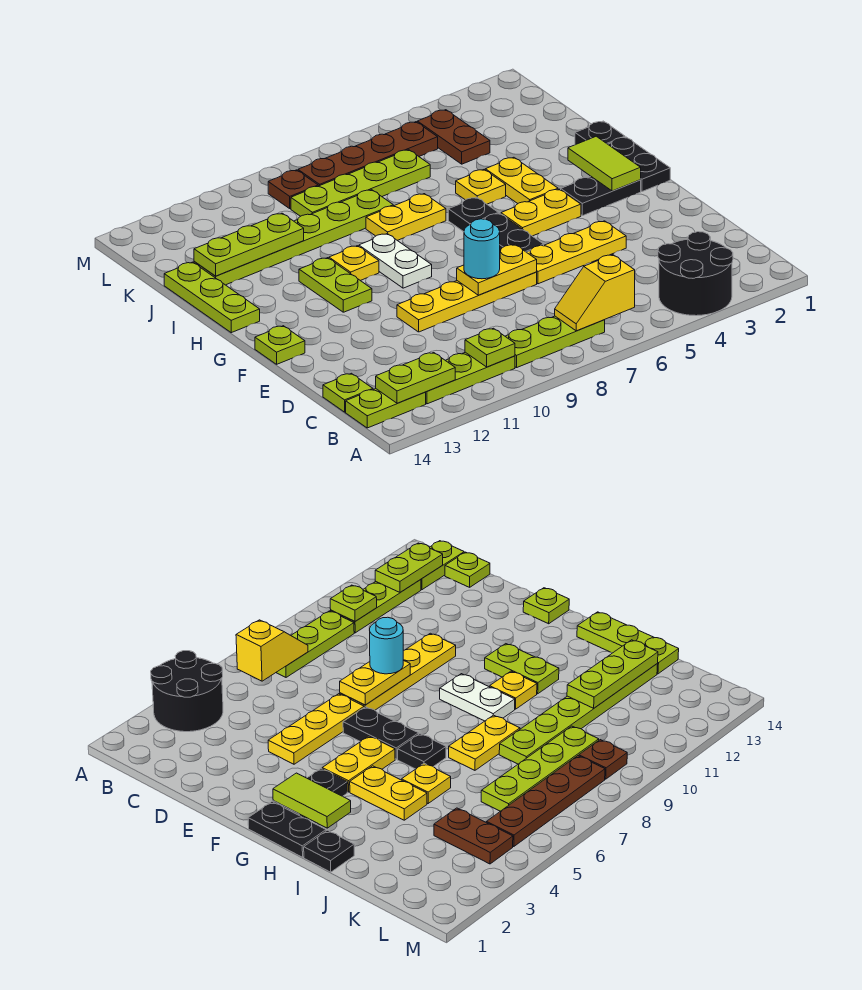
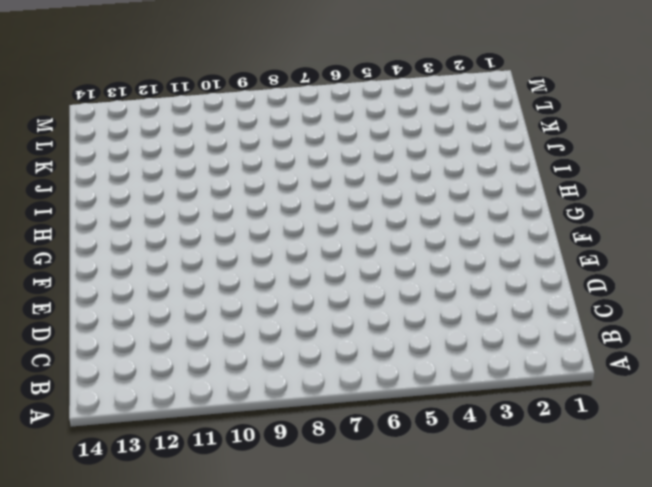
none -> black round brick A3:B4 level 1
none -> lime plate B7:B9 level 1
none -> lime plate B10:B12 level 1
none -> lime plate B13:B14 level 1

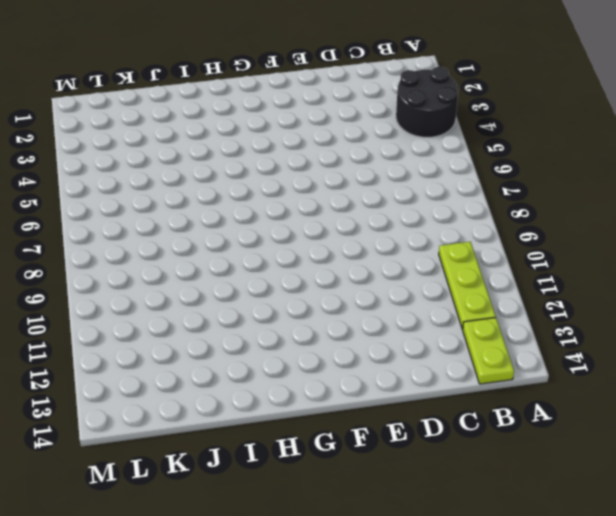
none -> lime plate B7:B9 level 1
none -> lime plate C14 level 1
none -> yellow plate E4:E6 level 1
none -> yellow plate E7:E10 level 1

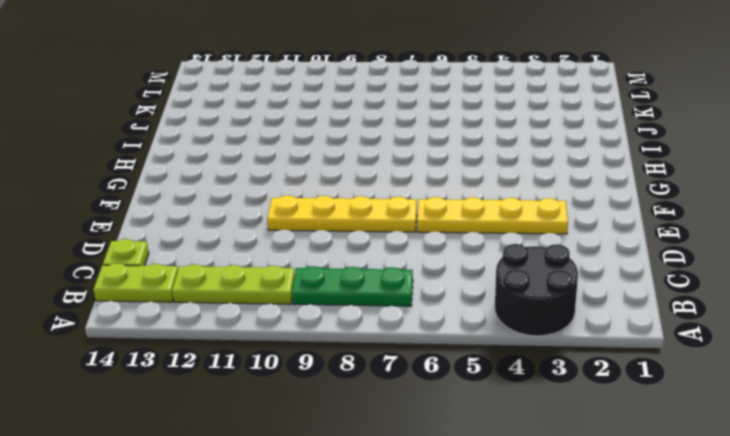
green plate B7:B9 level 1 -> lime plate B7:B9 level 1
yellow plate E3:E6 level 1 -> yellow plate E4:E6 level 1
none -> black plate F6:G6 level 1
none -> lime plate F14 level 1
none -> black plate G1:H1 level 1
none -> black plate G2:G3 level 1

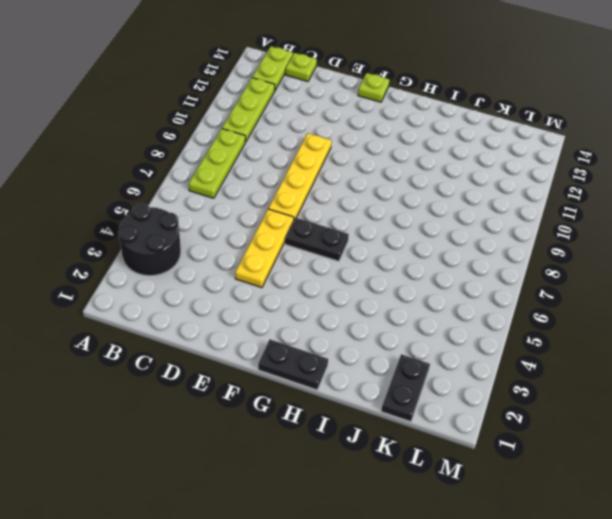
black plate K1:K2 level 1 -> black plate G2:G3 level 1
none -> yellow plate G4:G5 level 1
none -> white plate G9:H9 level 1
none -> lime plate G11:H11 level 1
none -> yellow plate H4:I4 level 1

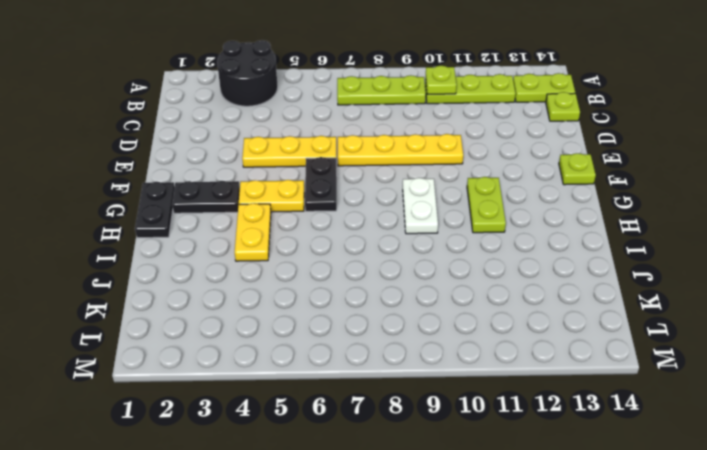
none -> black plate H6 level 1
none -> yellow plate H10 level 1
none -> lime plate H14:J14 level 1
none -> black plate I1 level 1

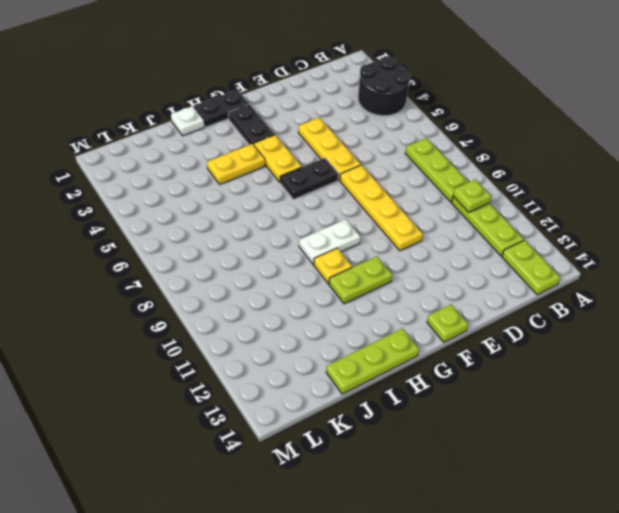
white plate I1 level 1 -> black plate I1 level 1
none -> lime plate C14 level 1
none -> black plate H6 level 1
none -> yellow plate I5 level 1
none -> yellow plate I7:I8 level 1

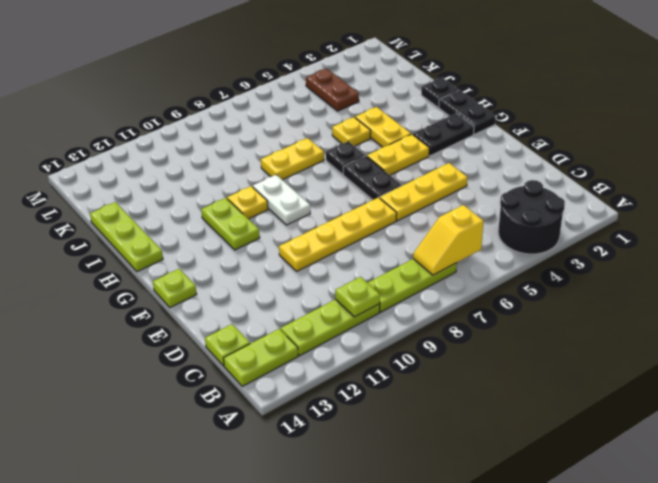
none -> lime plate J8:J13 level 1
none -> lime plate K6:K9 level 1
none -> brown plate L5:L8 level 1
none -> brown plate L9 level 1

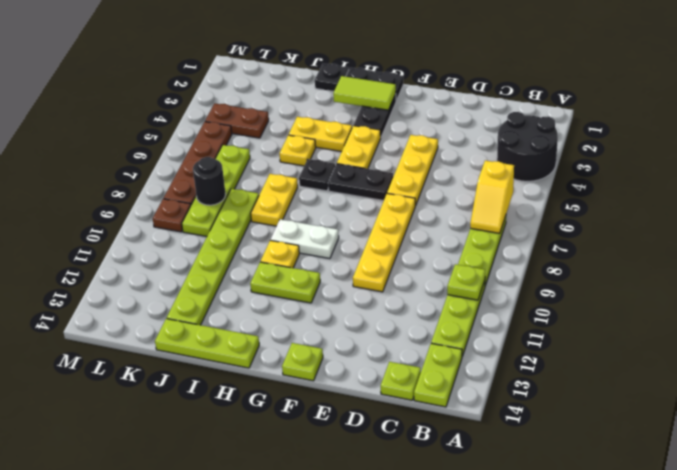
black round brick K8 level 2 -> none
none -> lime plate B12:B13 level 2
none -> yellow plate E7:E8 level 2
none -> lime plate J11:J13 level 2
none -> cyan round brick E8 level 3

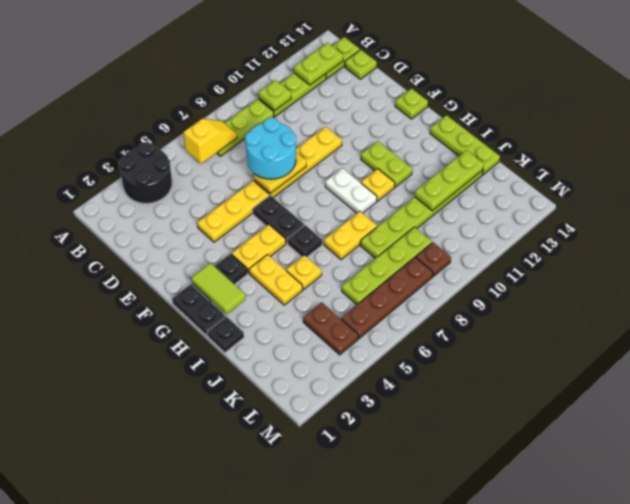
cyan round brick D7:E8 level 3 -> cyan round brick E8 level 3

